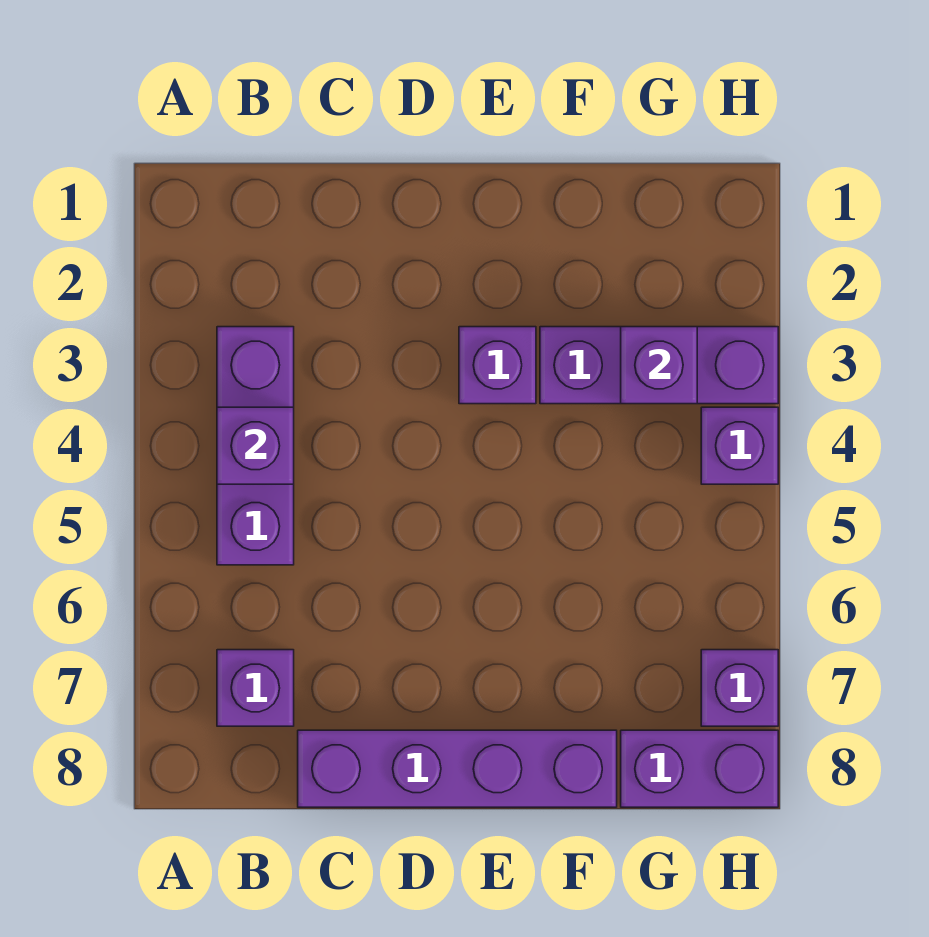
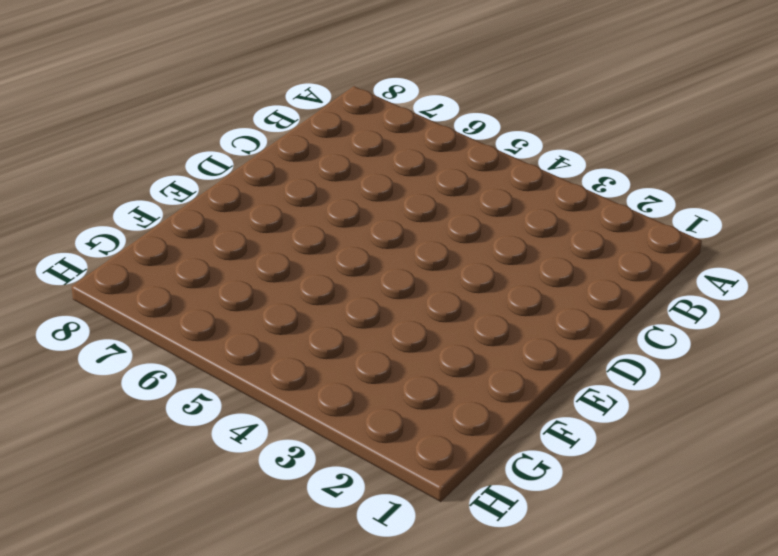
none -> purple brick B3:B5 level 1
none -> purple brick B7 level 1

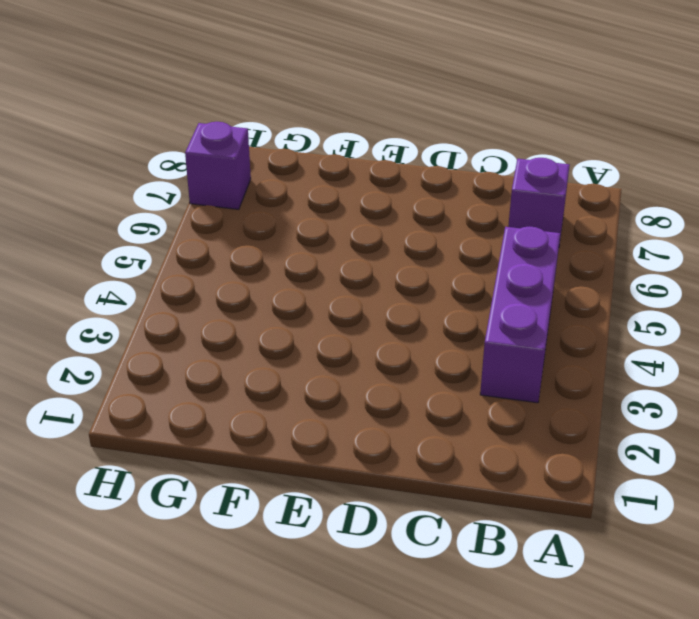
none -> purple brick C8:F8 level 1
none -> purple brick E3 level 1

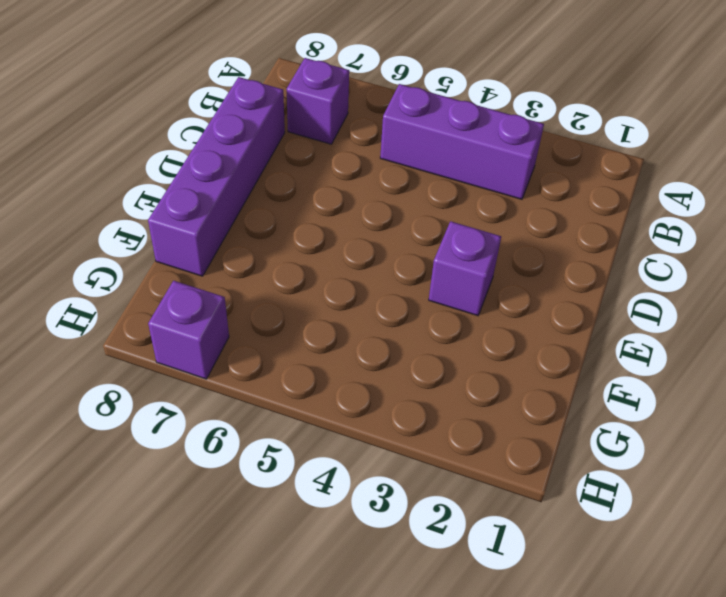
none -> purple brick F3:H3 level 1
none -> purple brick G8:H8 level 1

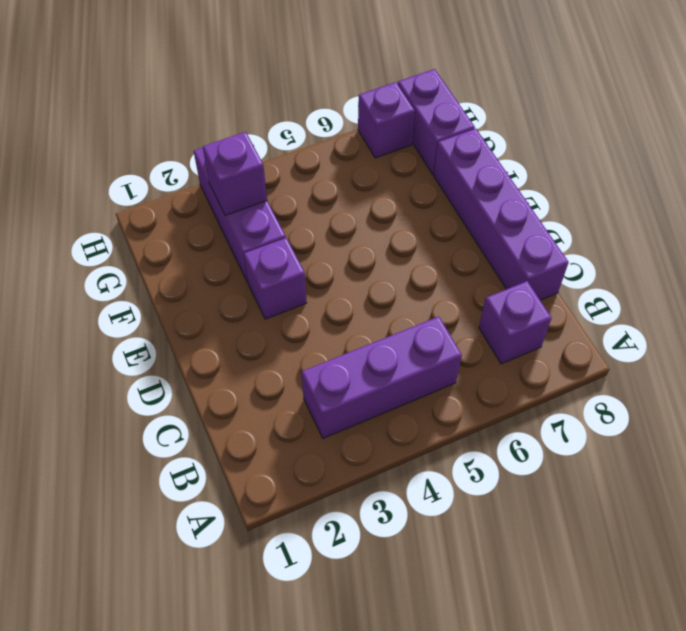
none -> purple brick H4 level 1
none -> purple brick B4 level 2

